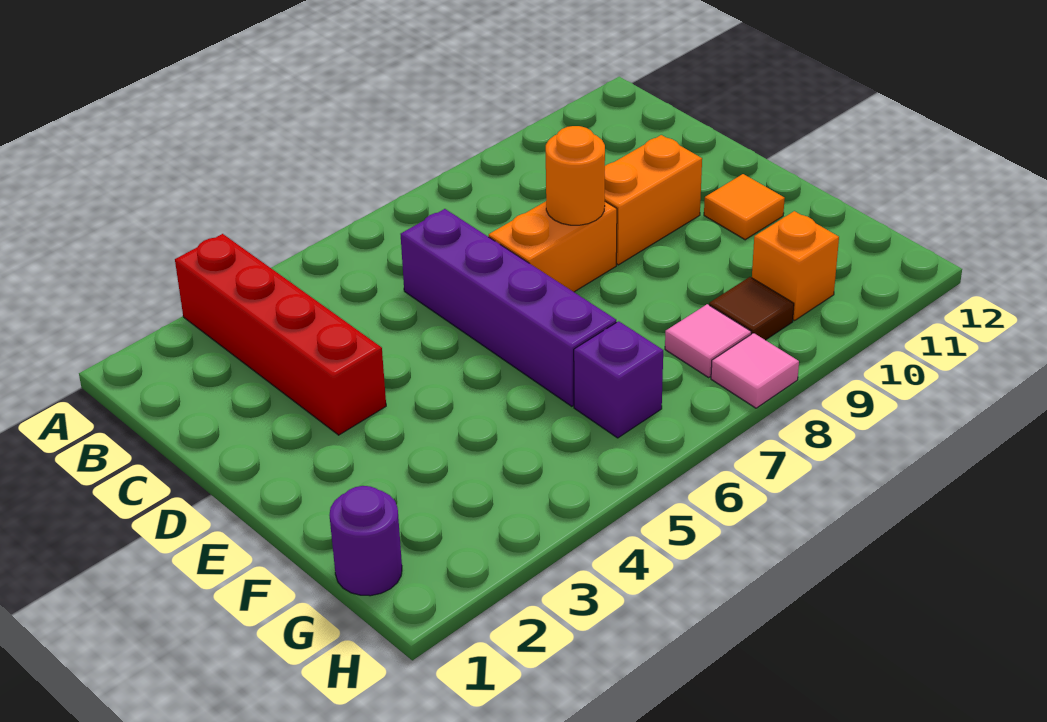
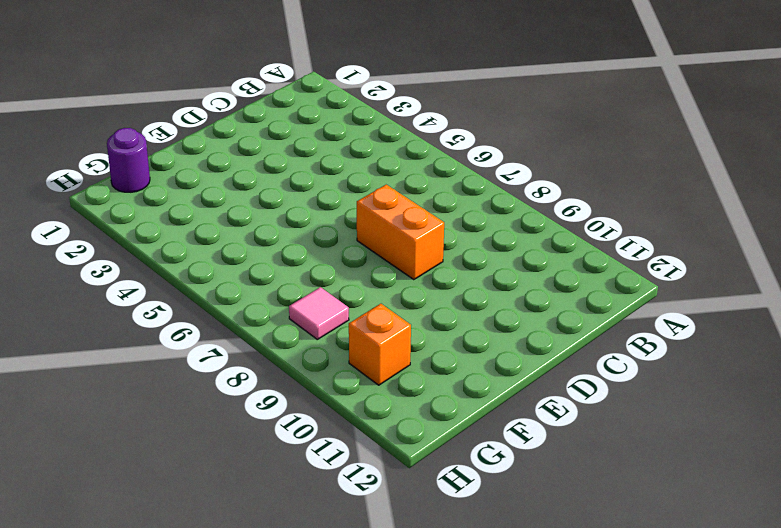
none -> red brick A3:D3 level 1
none -> purple brick C6:F6 level 1
none -> orange brick D9:D10 level 1

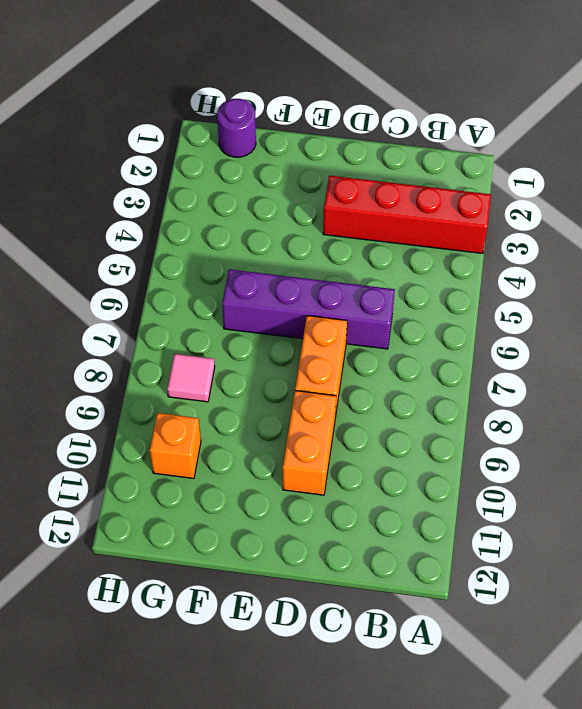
none -> orange tile E11 level 1
none -> purple brick G6 level 1
none -> brown tile G9 level 1

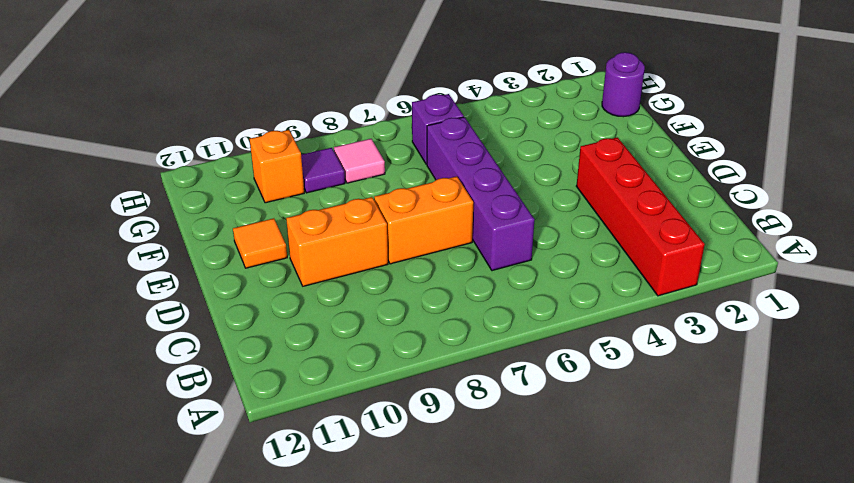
purple tile G9 level 1 -> brown tile G9 level 1
none -> pink tile H8 level 1
none -> orange round brick D8 level 2

